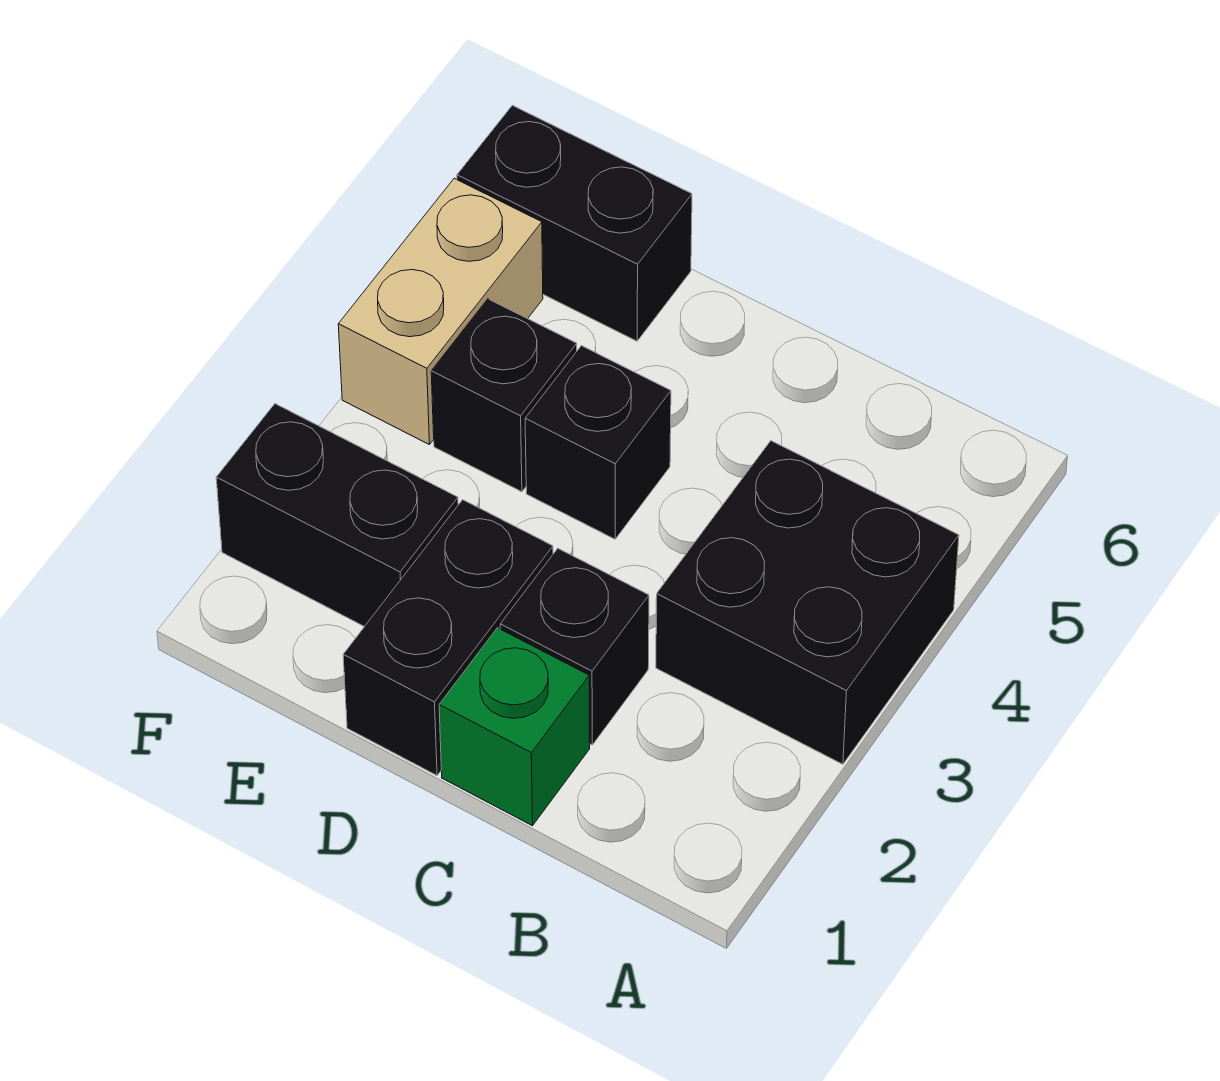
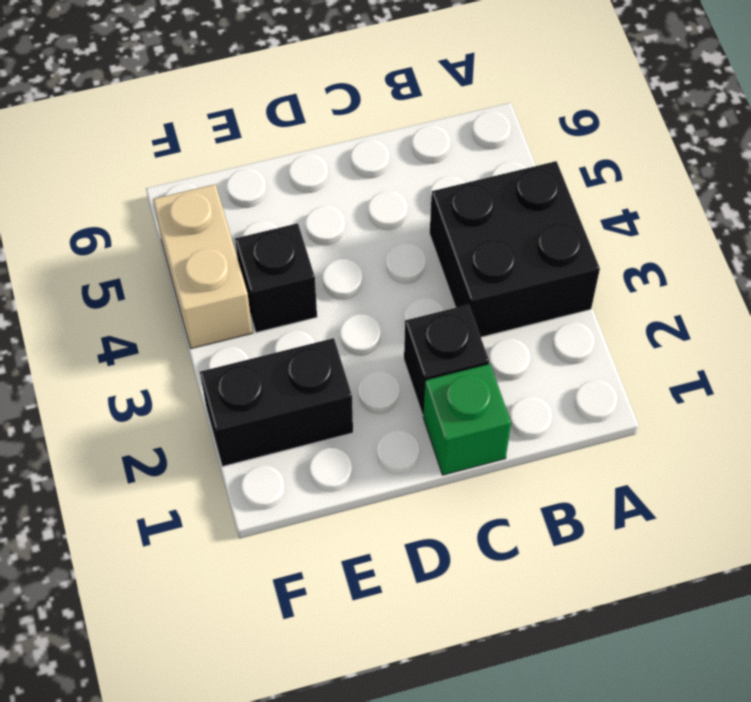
none -> black brick D1:D2 level 1
none -> black brick D4 level 1

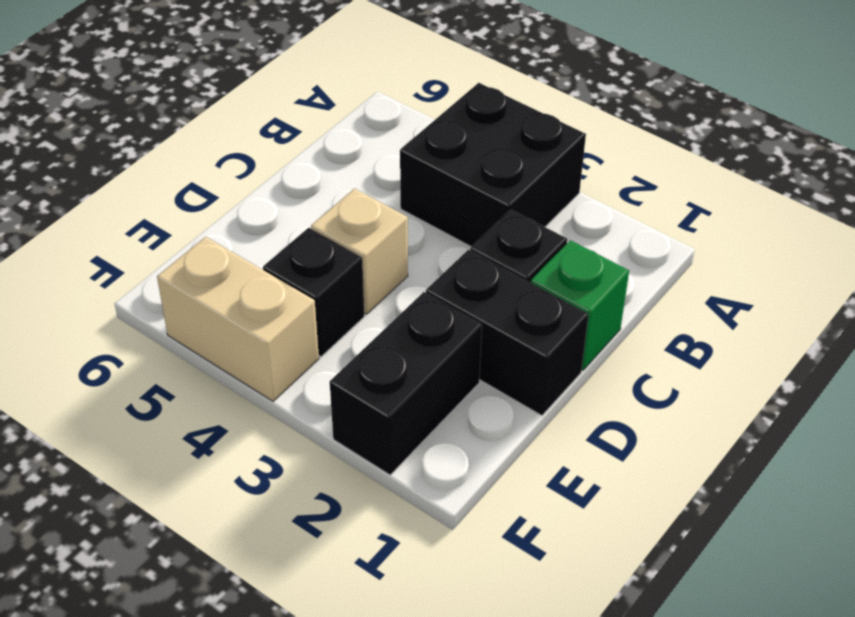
tan brick D4 level 1 -> black brick D4 level 1
none -> black brick E6:F6 level 1

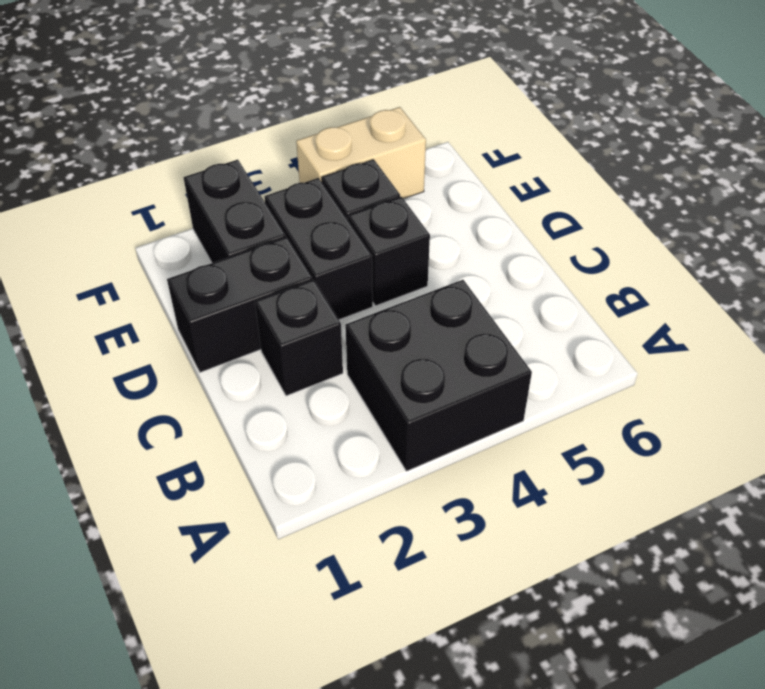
black brick D3:E3 level 1 -> black brick E6:F6 level 1
none -> green brick C1 level 1

